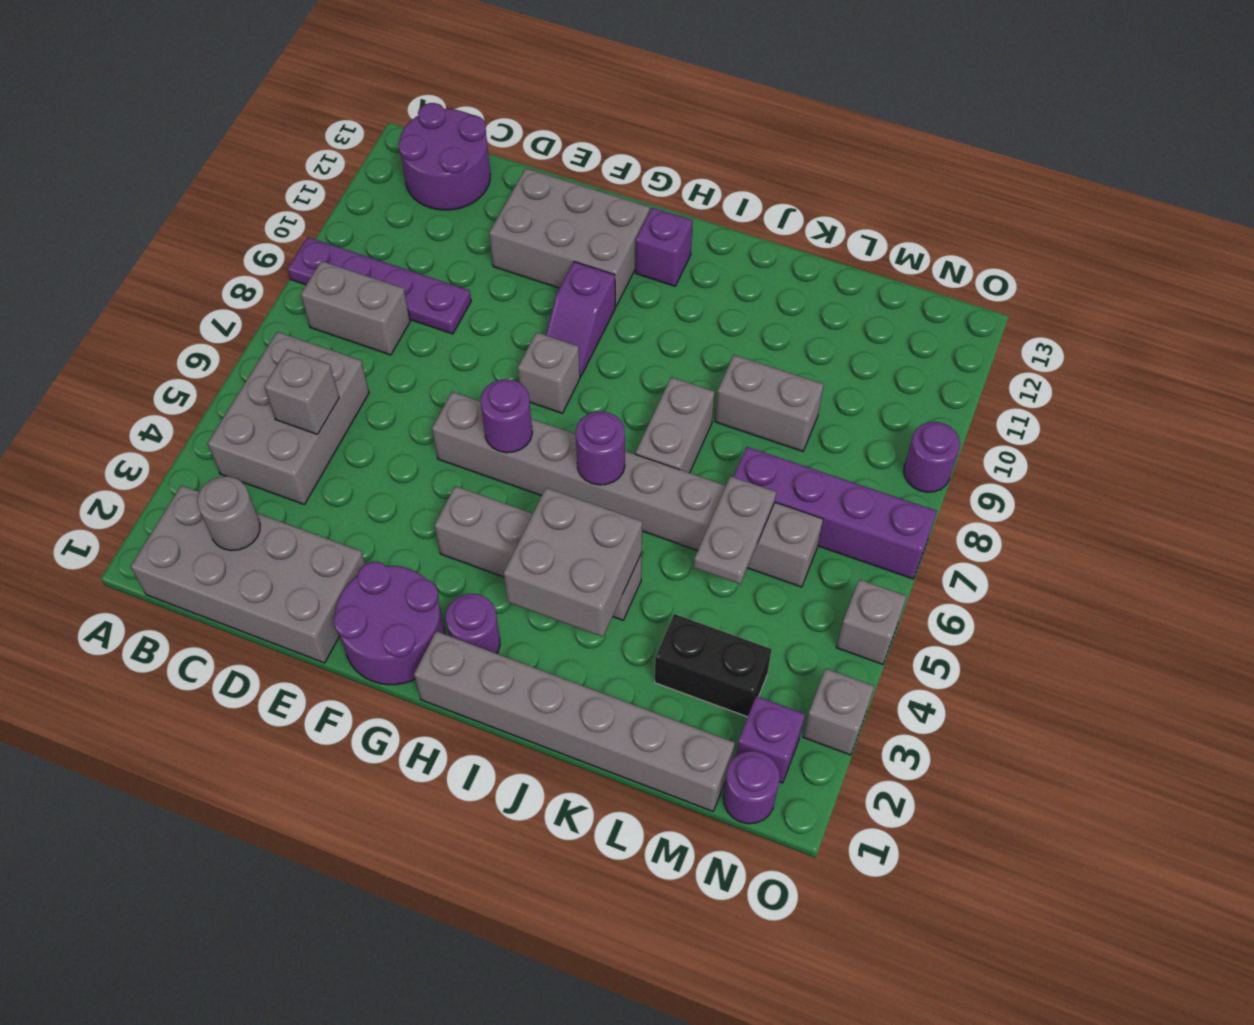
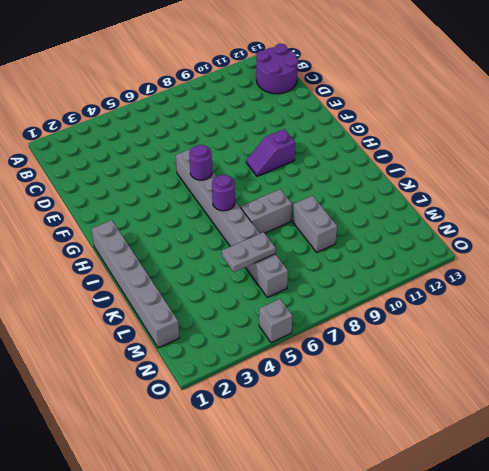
none -> purple plate A9:D9 level 1
none -> grey brick B1:E2 level 1
none -> grey brick B4:C6 level 1

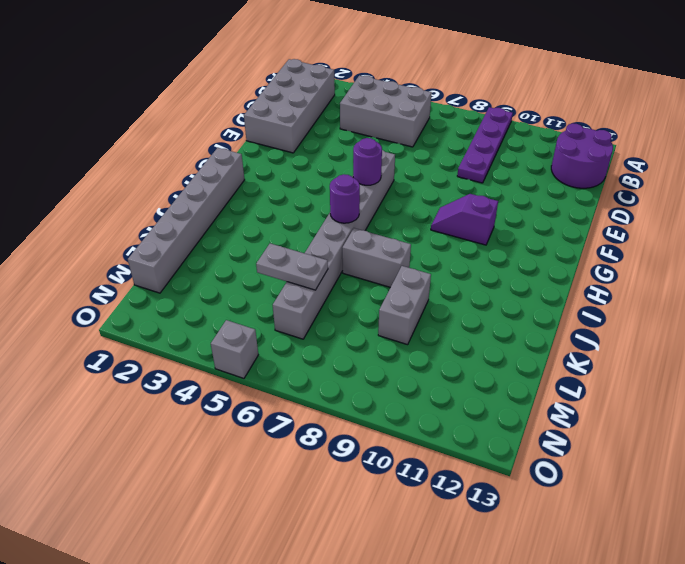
none -> grey brick B8:C8 level 1
none -> grey brick E11:G12 level 1
none -> purple round brick F1:G2 level 1

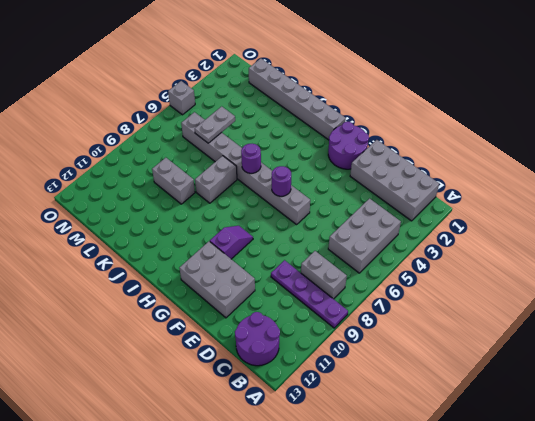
none -> grey brick G4:J4 level 1
none -> grey brick G8 level 1
none -> purple round brick H2 level 1

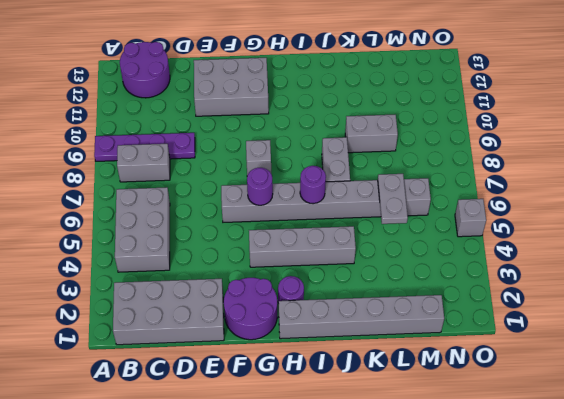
none -> purple slope G9:G10 level 1 top 10
none -> purple brick H12 level 1
none -> black brick L3:M3 level 1

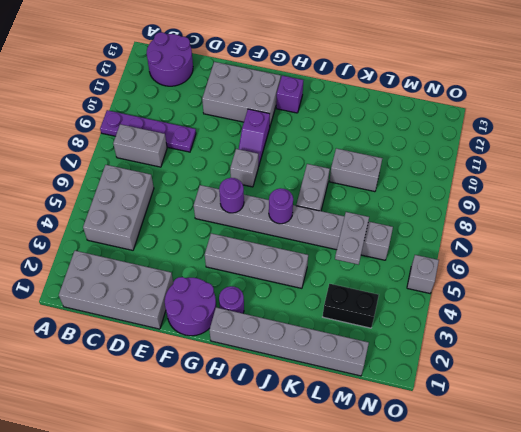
none -> purple brick L7:O7 level 1
none -> purple round brick N1 level 1
none -> purple brick N2 level 1

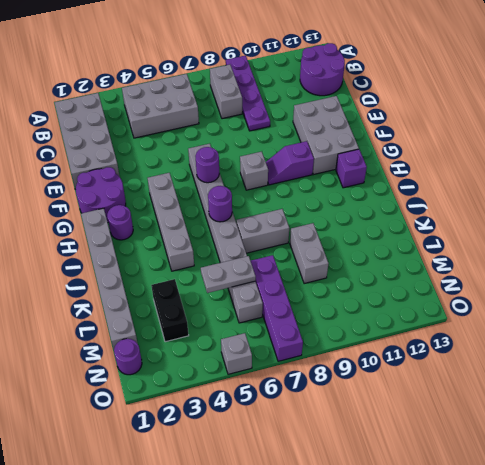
none -> purple brick N2 level 1
none -> grey brick O3 level 1
none -> purple round brick O9 level 1

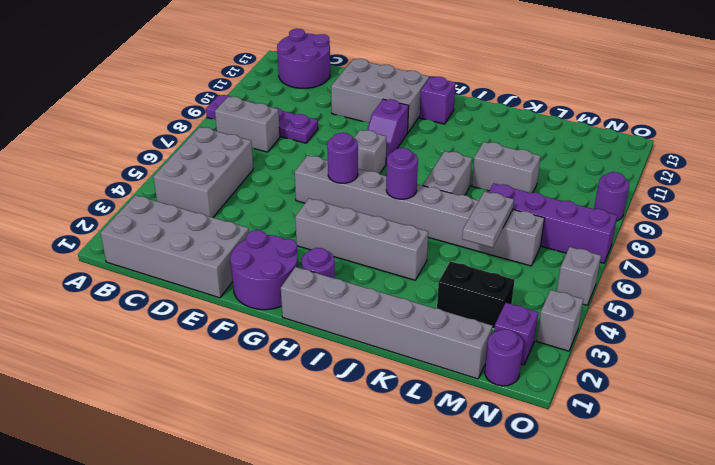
none -> grey round brick C2 level 2
none -> grey brick C5 level 2
none -> grey brick I3:J4 level 2

